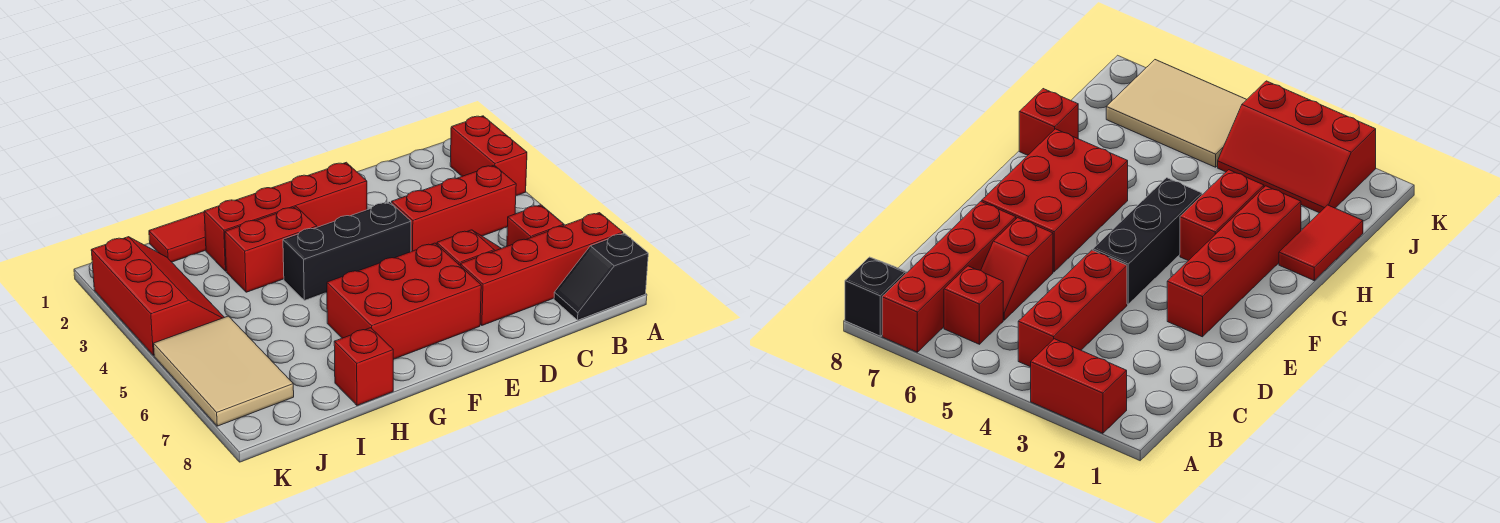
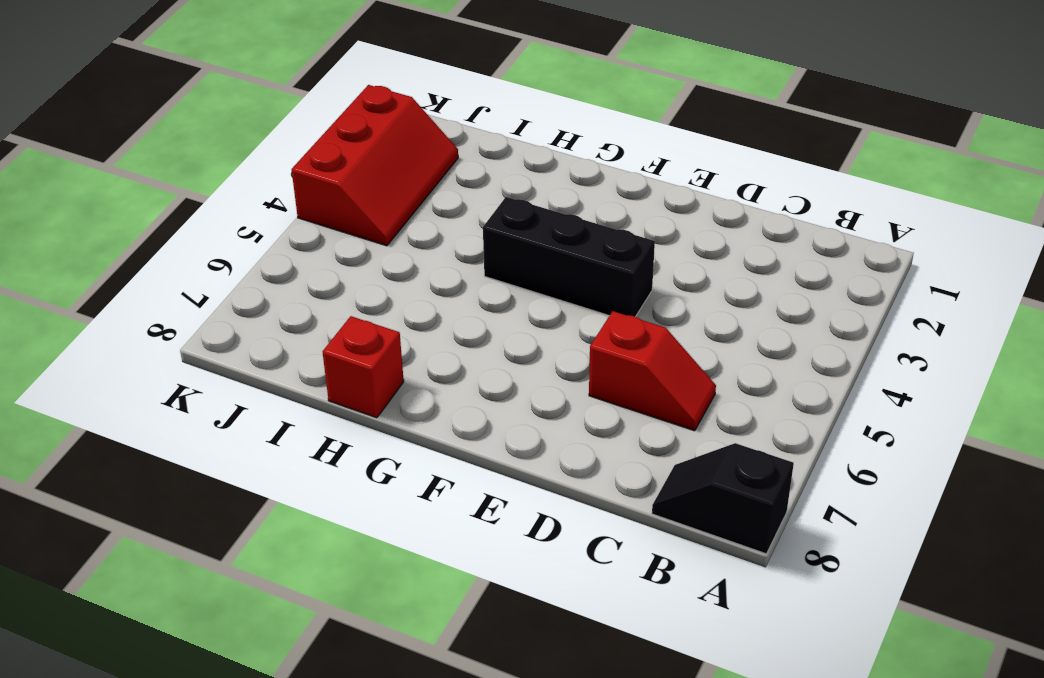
none -> red brick A2:A3 level 1
none -> red brick A7:D7 level 1
none -> red brick B4:D4 level 1

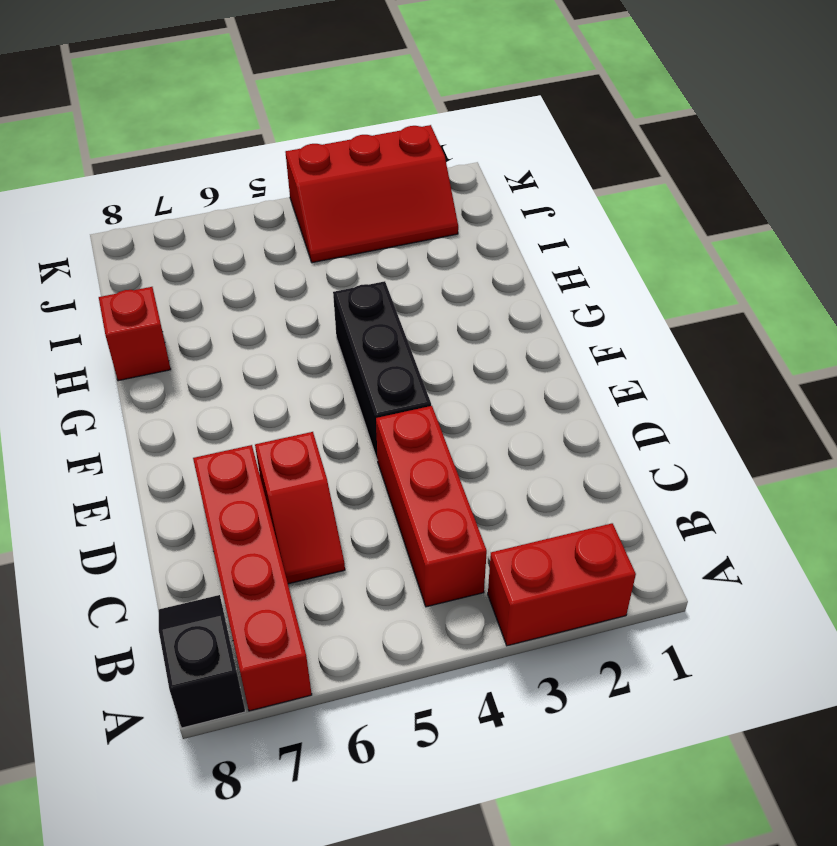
none -> red brick B6 level 1
none -> red brick E2:H2 level 1
none -> red brick E6:G7 level 1

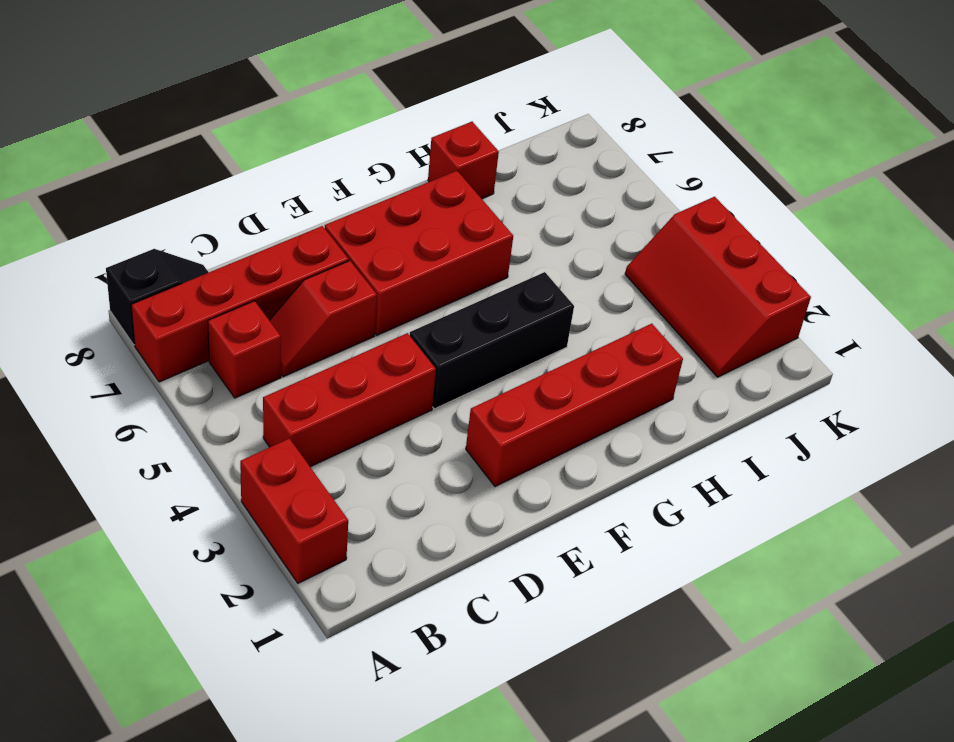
none -> red brick G3:H3 level 1
none -> red tile H1:I1 level 1
none -> tan tile J5:K7 level 1

